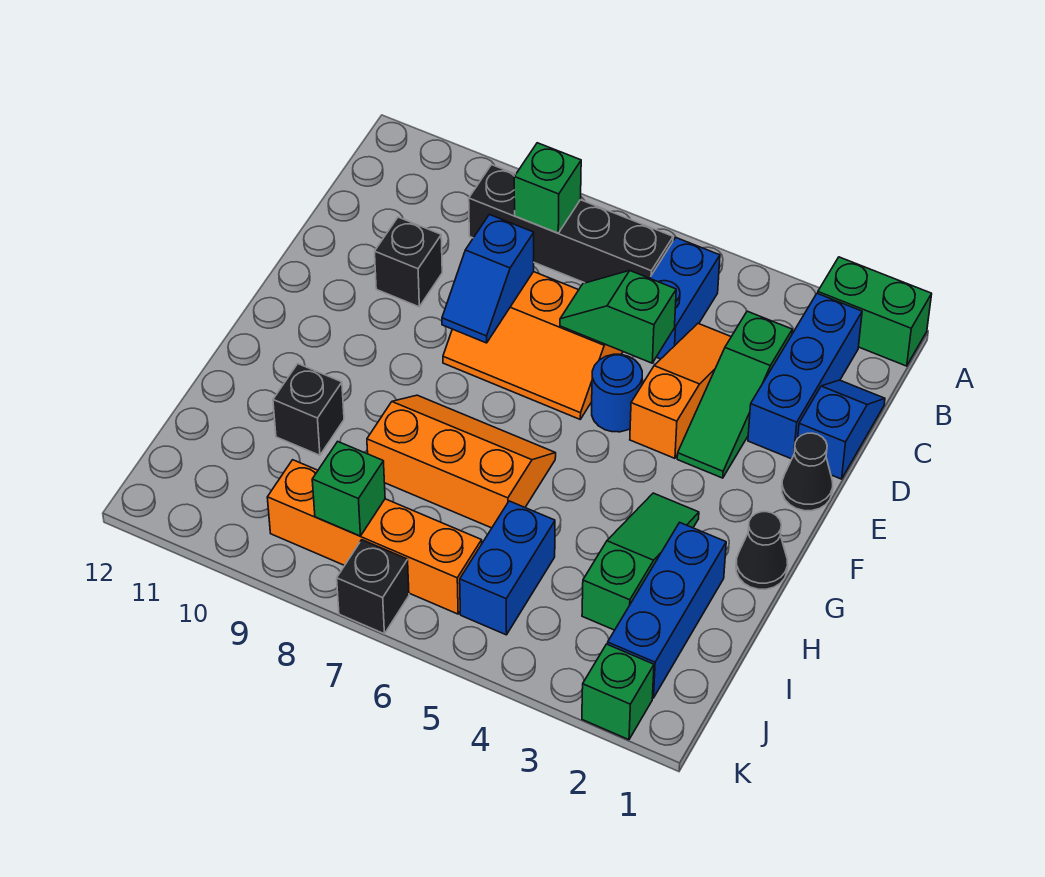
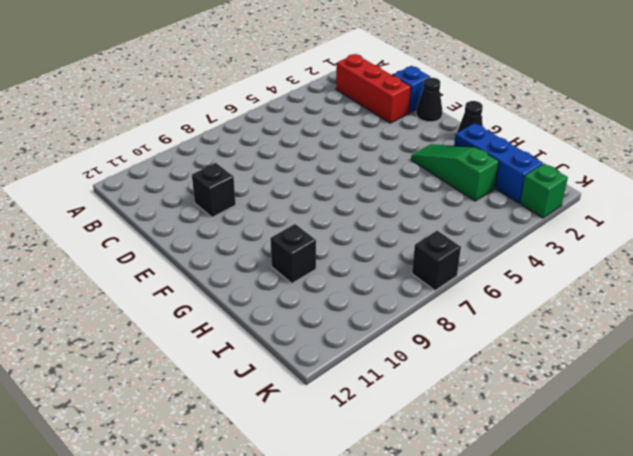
red brick B2:D2 level 1 -> blue brick B2:D2 level 1
none -> green brick A1:A2 level 1
none -> blue brick B5:C5 level 1
none -> black brick B6:B9 level 1

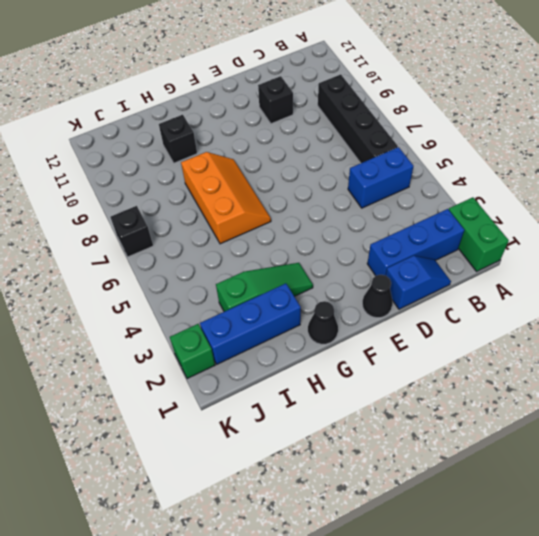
none -> green slope C3:E3 level 1 top C
none -> orange slope C4:E4 level 1 top E
none -> orange slope D6:E8 level 1 top D

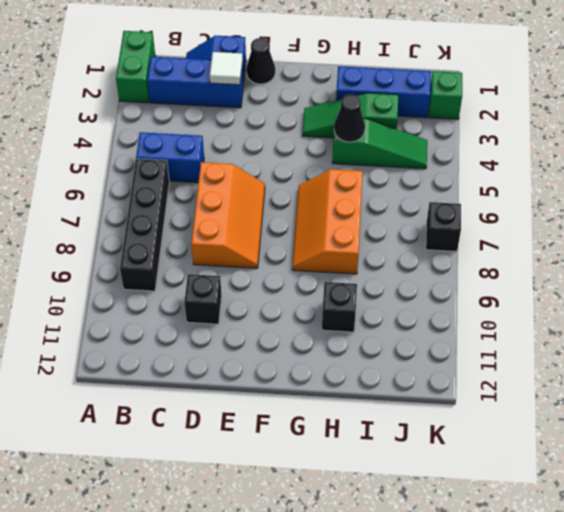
white tile D2 level 2 -> none
green slope H4:J4 level 1 top H -> green slope C3:E3 level 1 top C
black cone H4 level 2 -> black cone G1 level 1
none -> orange slope C4:E4 level 1 top E
none -> blue round brick E5 level 1
none -> blue brick I5:J5 level 1

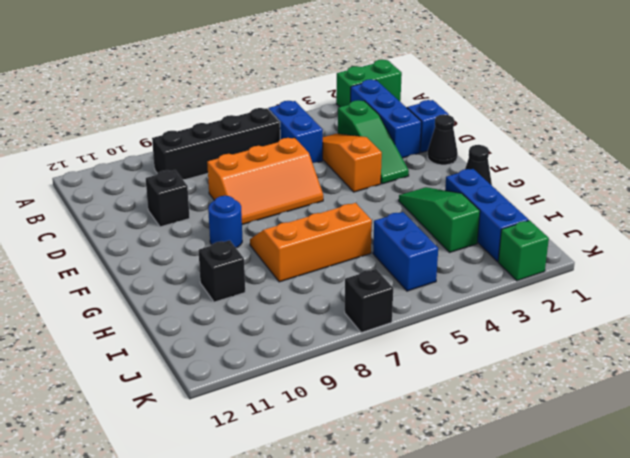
blue round brick F9 level 1 -> blue round brick E5 level 1
none -> orange brick J6:J9 level 1
none -> green brick B8 level 2
none -> green slope D5:D6 level 2 top 5

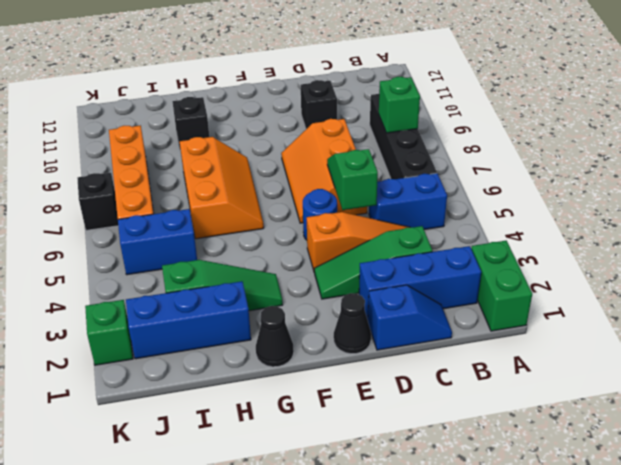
none -> blue slope D8:E8 level 2 top D
none -> green brick J8 level 2

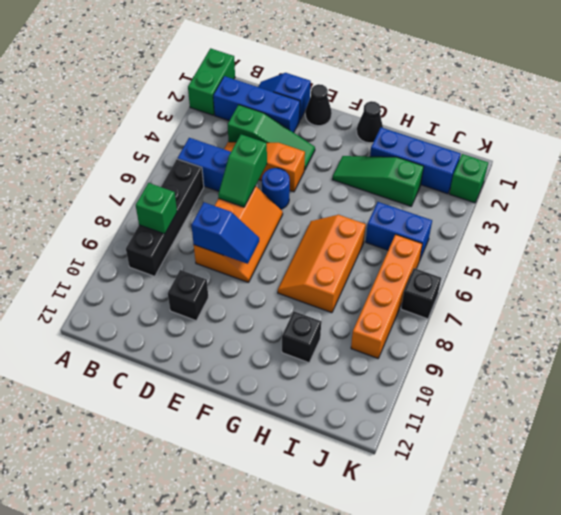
none -> green brick J8 level 2

